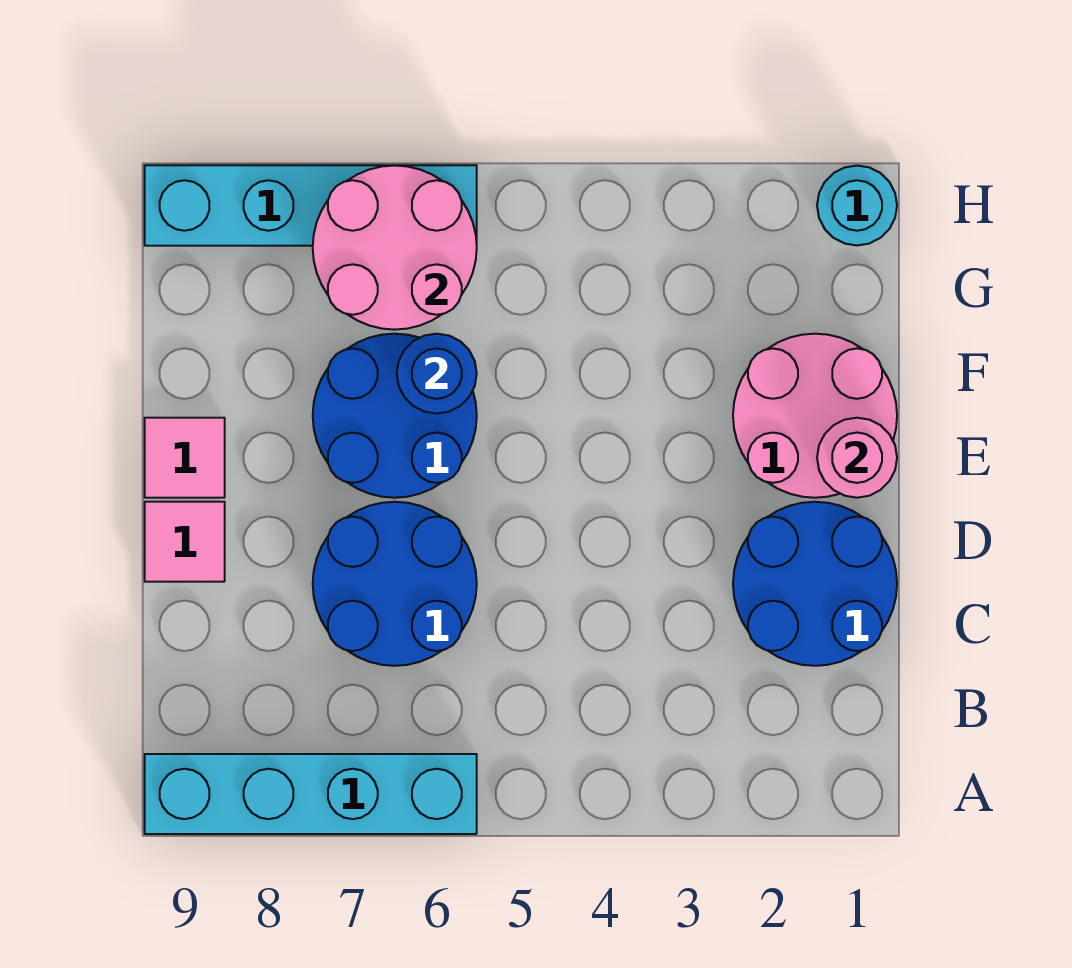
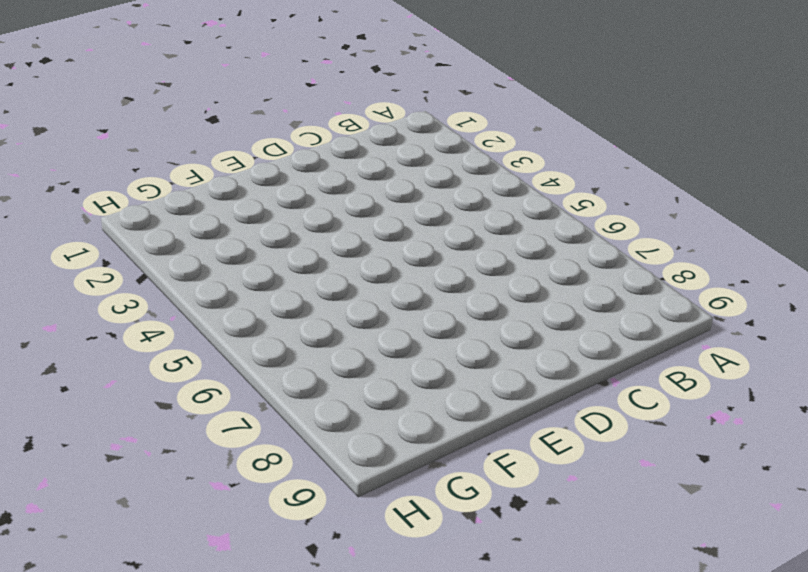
none -> cyan brick A6:A9 level 1
none -> blue round brick C1:D2 level 1
none -> blue round brick C6:D7 level 1

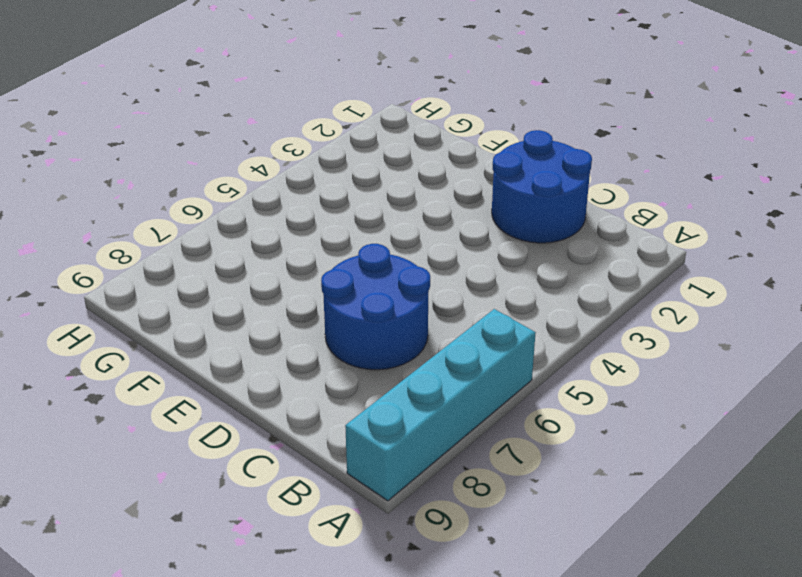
none -> pink tile D9 level 1
none -> pink round brick E1:F2 level 1
none -> blue round brick E6:F7 level 1

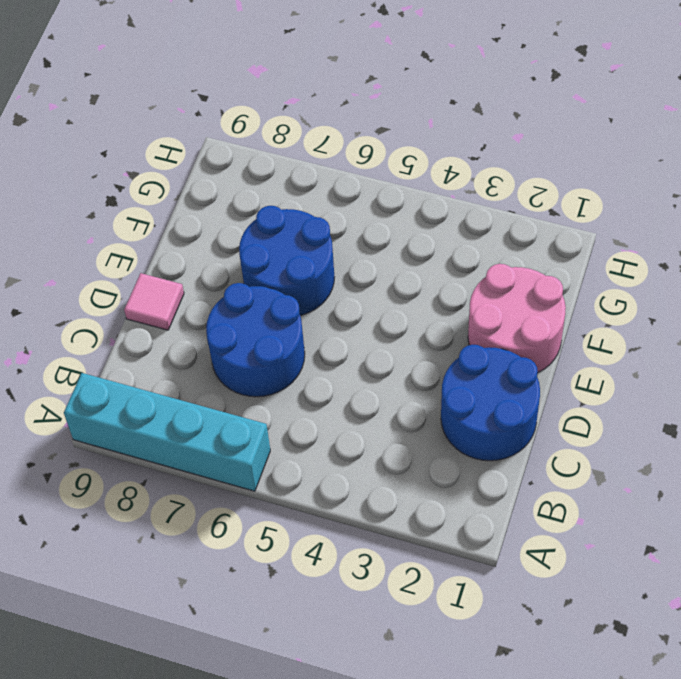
none -> pink tile E9 level 1
none -> cyan round brick H1 level 1
none -> cyan brick H6:H9 level 1

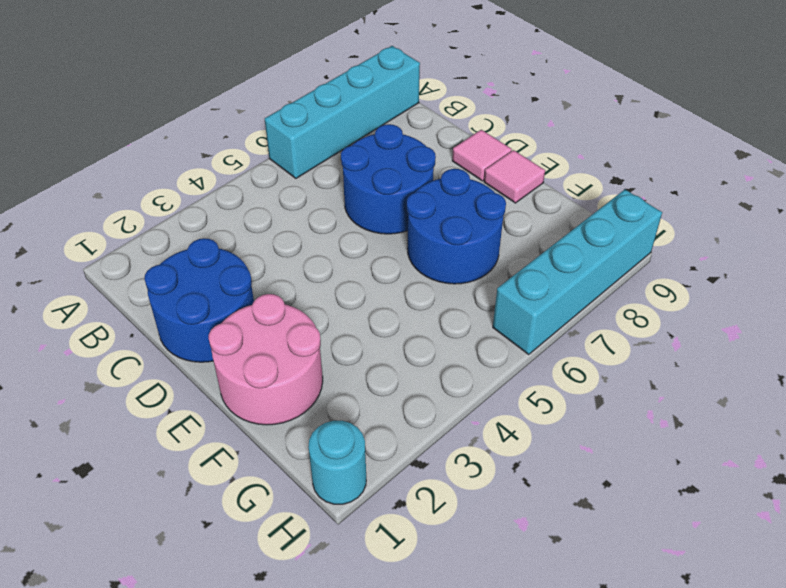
none -> pink round brick E1 level 2
none -> blue round brick F6 level 2
none -> pink round brick G6:H7 level 2

